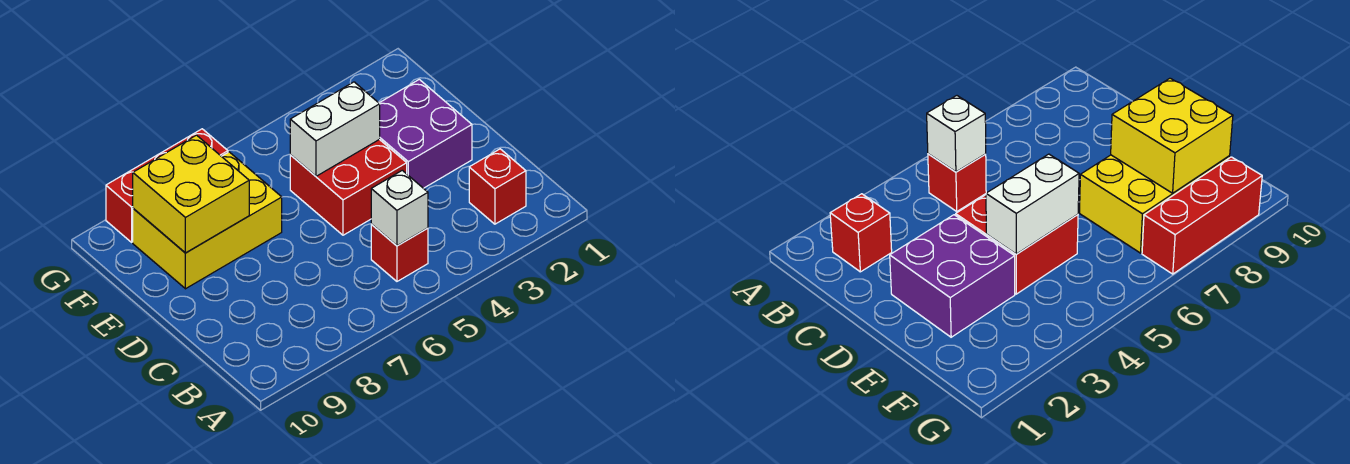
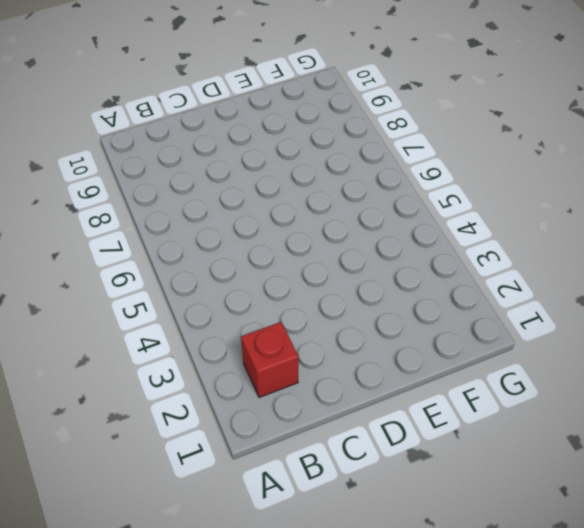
none -> red brick B5 level 1
none -> purple brick D2:E3 level 1

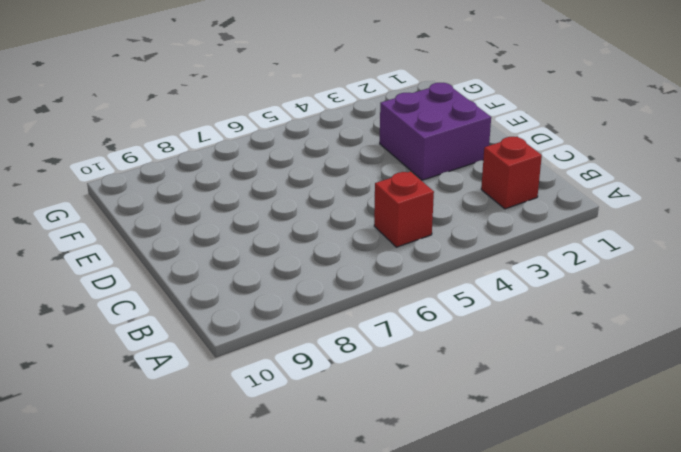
none -> red brick D4:E5 level 1
none -> yellow brick E7:F9 level 1

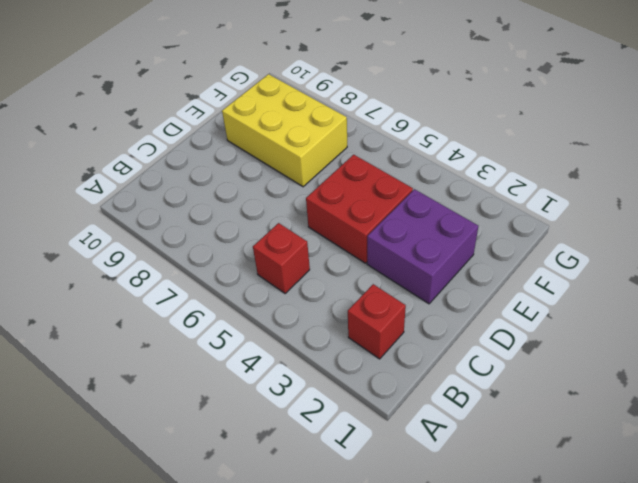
none -> red brick G7:G9 level 1
none -> white brick B5 level 2

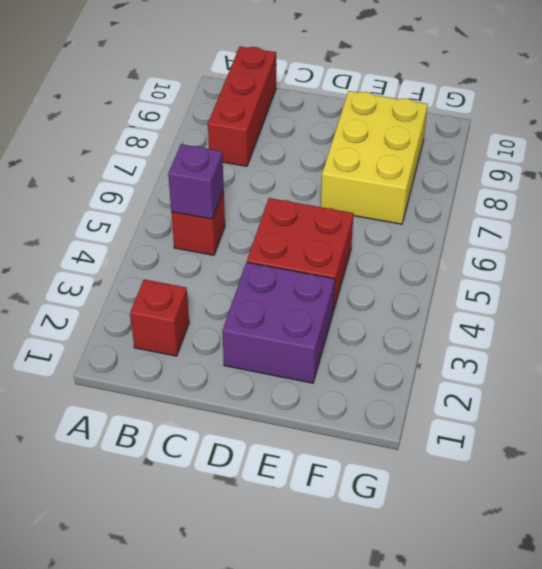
purple brick B5 level 2 -> white brick B5 level 2
red brick B8:B10 level 1 -> red brick G7:G9 level 1
none -> white brick E4:E5 level 2
none -> yellow brick E8:F9 level 2

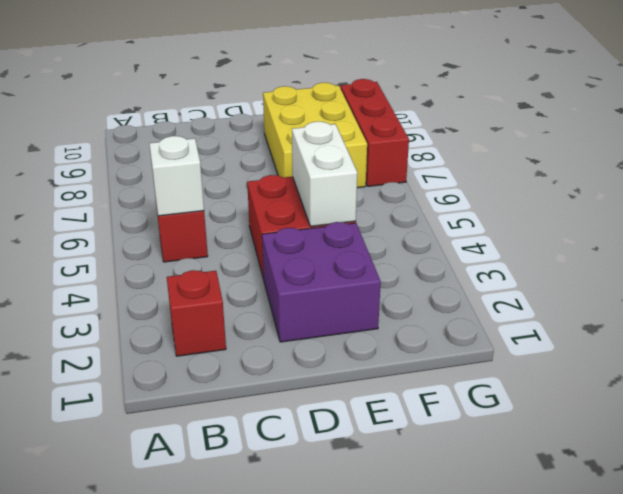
none -> yellow brick E8:F9 level 2

